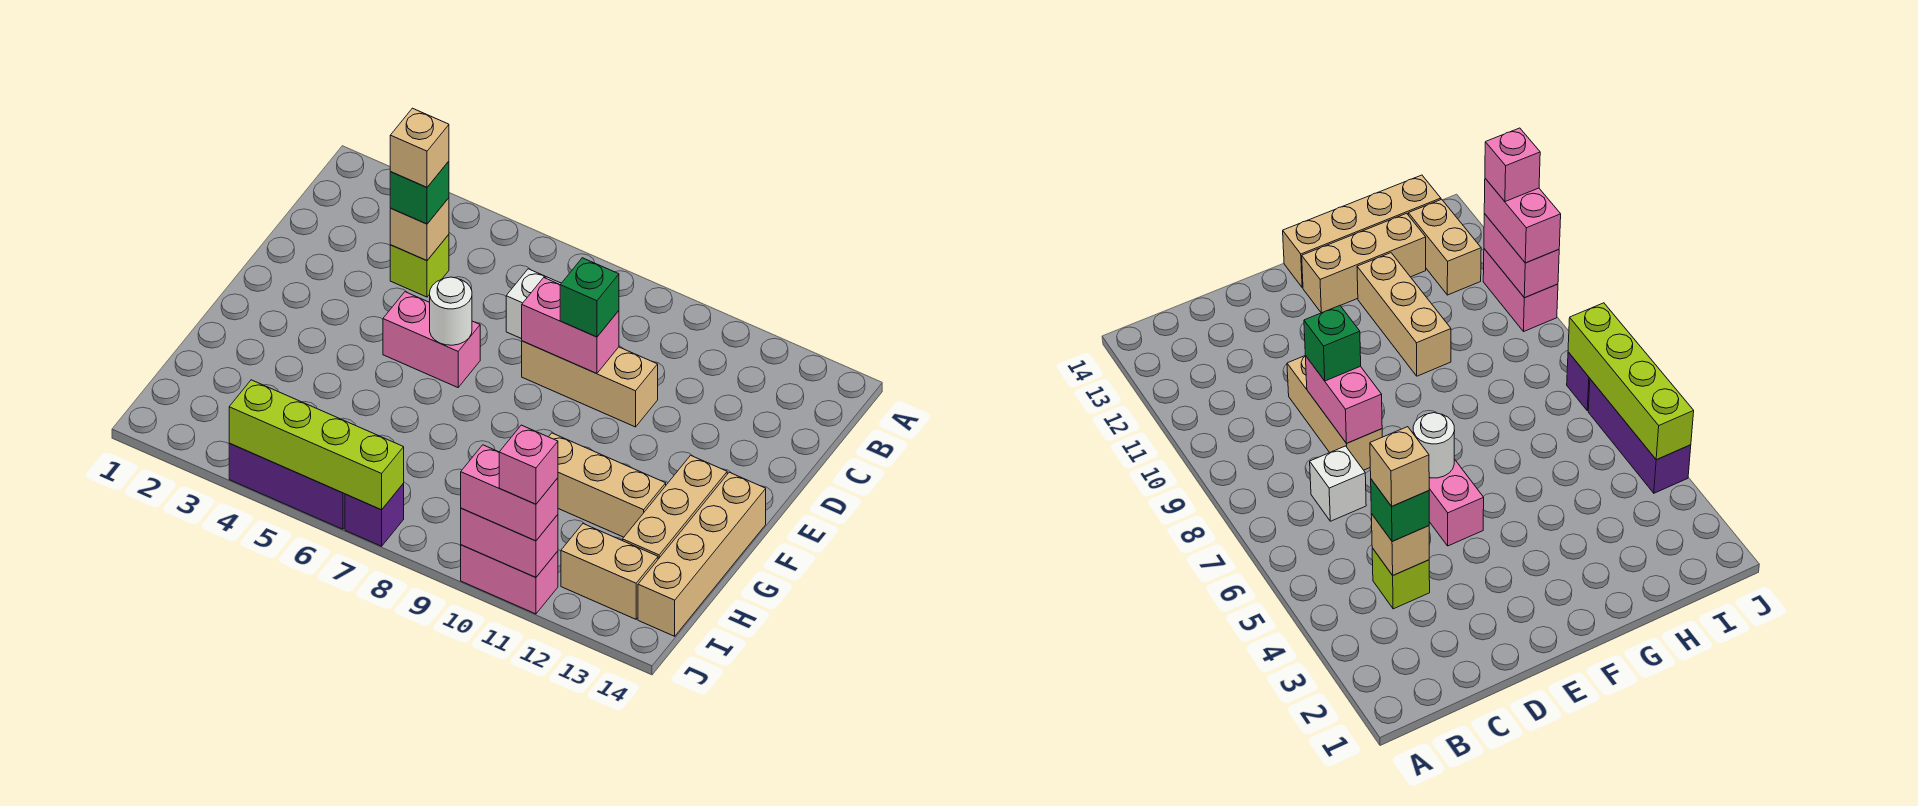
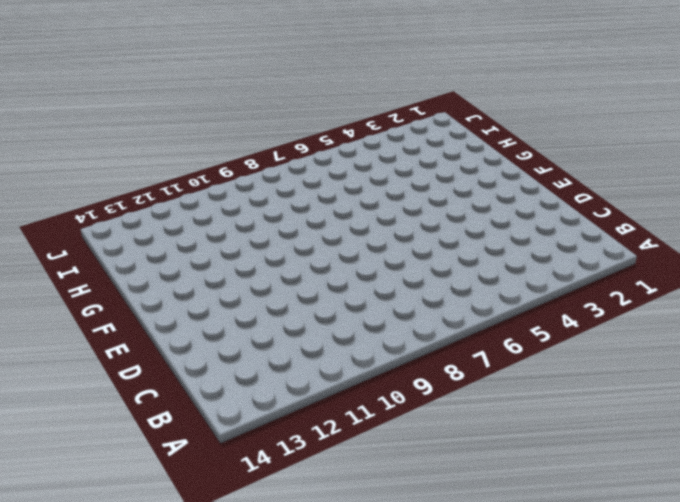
none -> lime brick C4 level 1
none -> white brick C7 level 1
none -> tan brick D8:D10 level 1

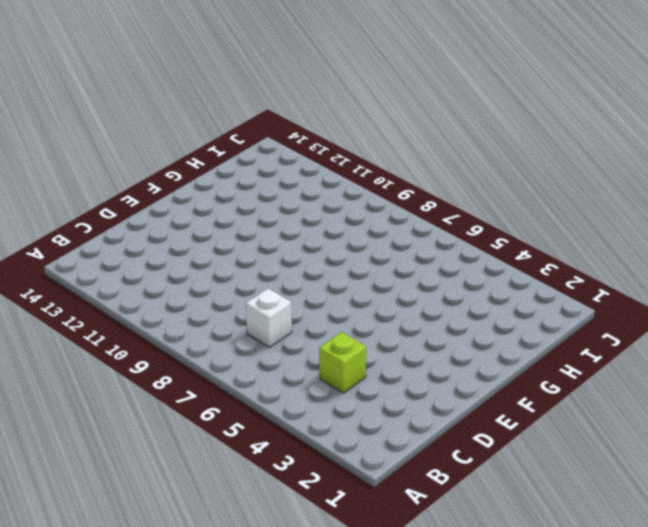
none -> tan brick D8:D10 level 1
none -> pink brick E5:E6 level 1
none -> tan brick F13:H13 level 1

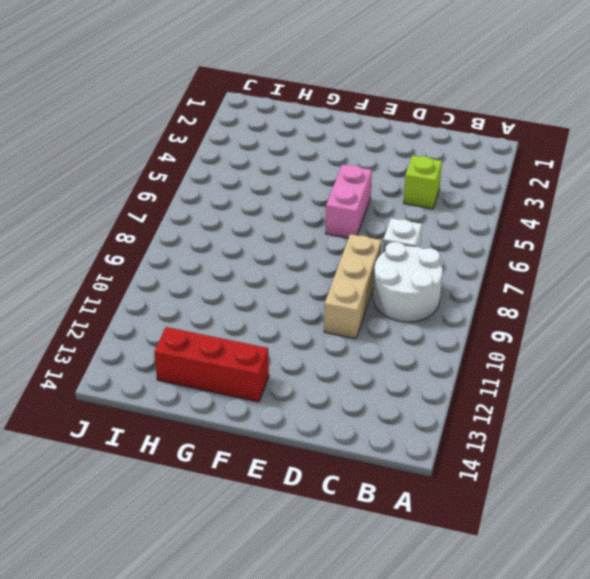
white round brick B8:C9 level 1 -> none
red brick F13:H13 level 1 -> tan brick F13:H13 level 1
none -> tan brick F14:I14 level 1
none -> tan brick G10:G12 level 1
none -> tan brick I12:I13 level 1

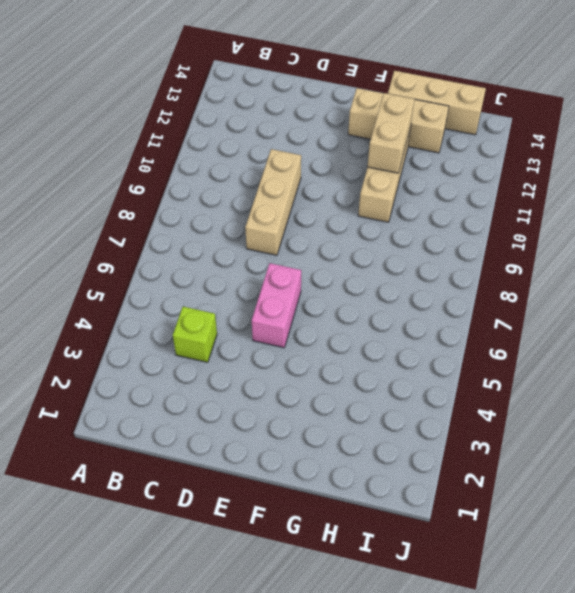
tan brick G11:G12 level 2 -> tan brick I12:I13 level 1
tan brick G14:I14 level 1 -> tan brick F14:I14 level 1
none -> white brick C7 level 1
none -> purple brick J4:J6 level 1
none -> purple brick J7 level 1

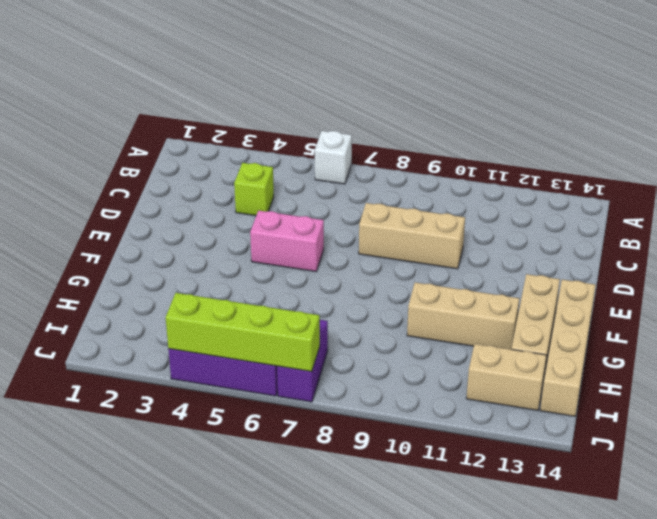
white brick A6 level 1 -> white brick C7 level 1
purple brick I7:J7 level 1 -> purple brick J7 level 1
none -> pink brick J10:J11 level 1
none -> tan brick C4 level 2
none -> pink brick D8:D9 level 2

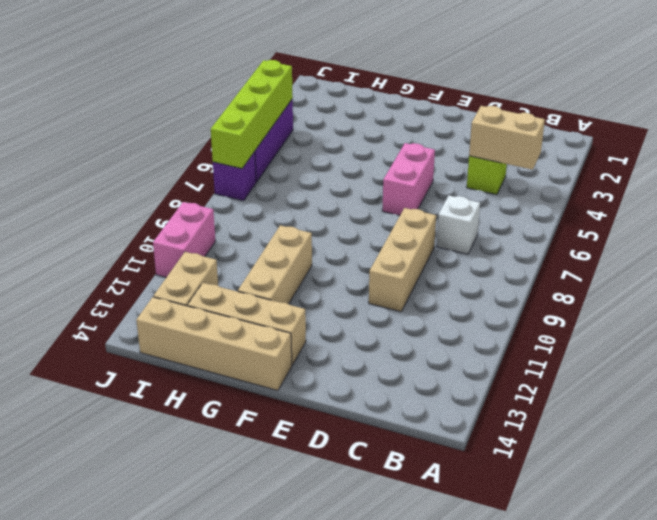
tan brick B4:C4 level 2 -> tan brick C4 level 2
none -> pink brick D8:D9 level 2
none -> white round brick E6 level 2
none -> pink brick J10:J11 level 2

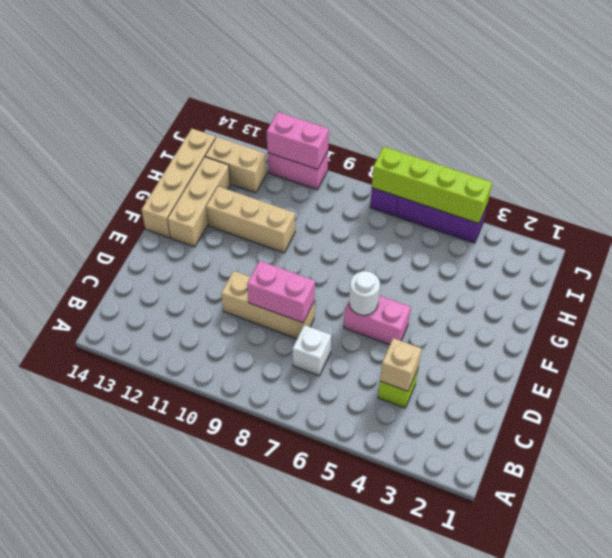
none -> green brick C4 level 3
none -> green brick D9 level 3
none -> pink brick J10:J11 level 3

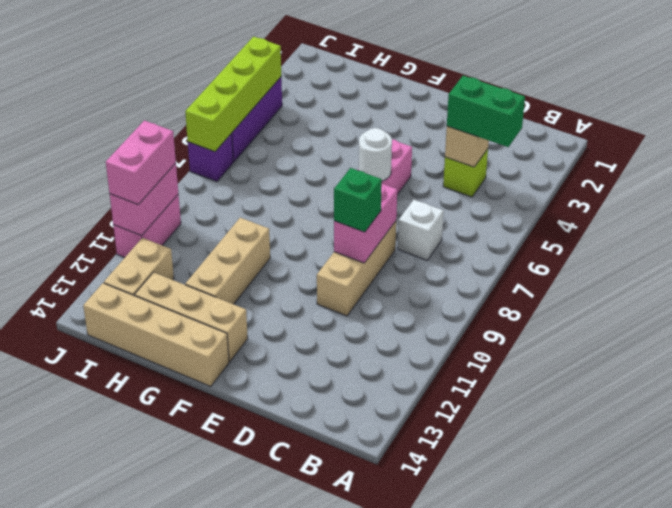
green brick B4:C4 level 3 -> green brick C4 level 3
none -> tan brick C4 level 4
none -> pink brick J11 level 4

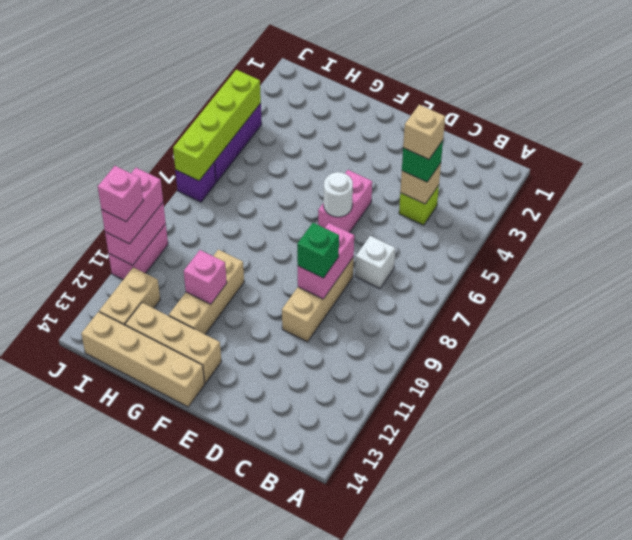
pink brick G11 level 2 -> none

